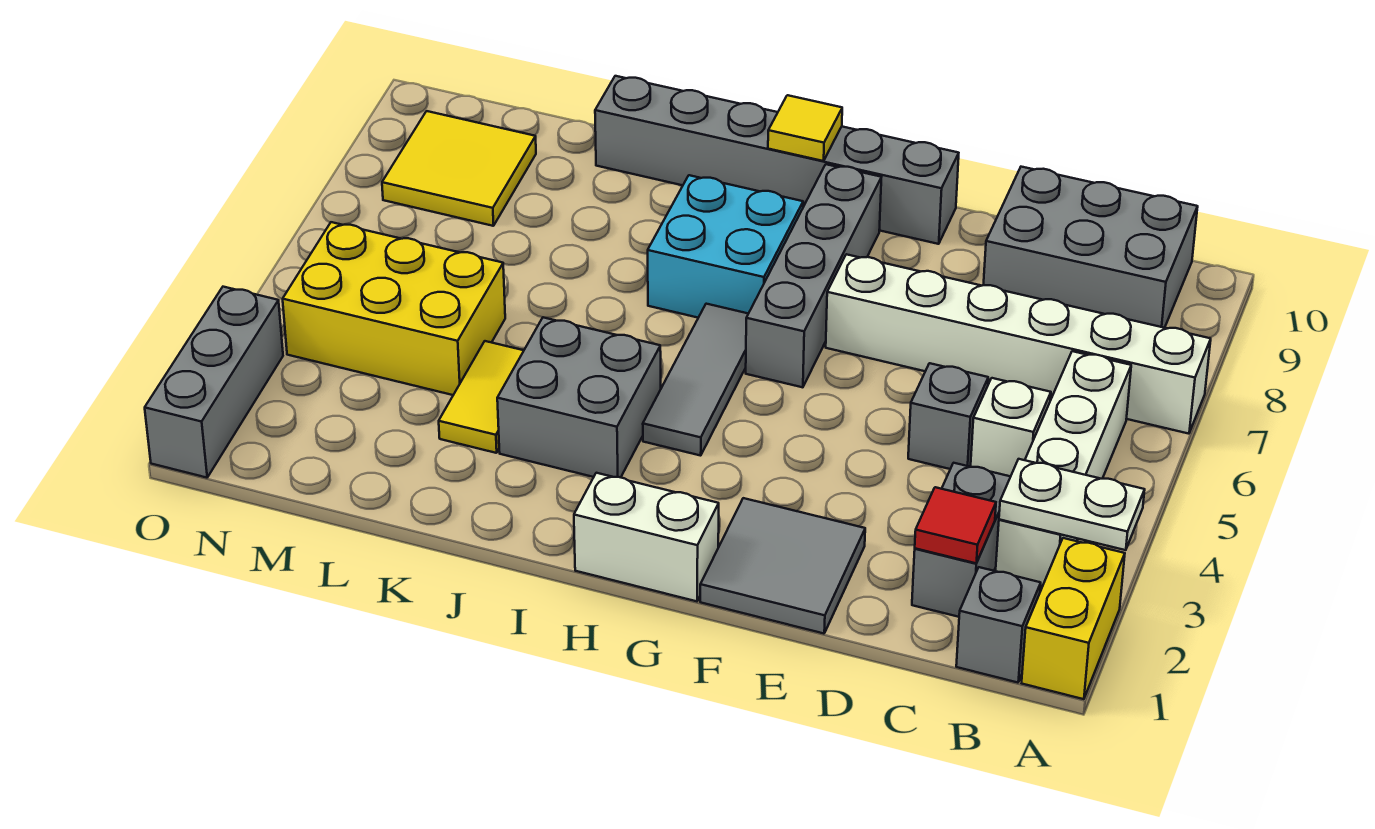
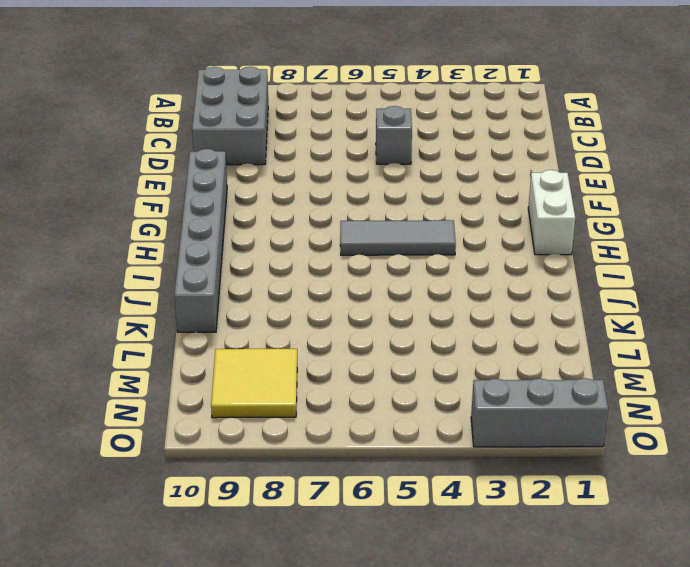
none -> yellow brick A1:A2 level 1
none -> white brick A7:F7 level 1
none -> grey brick B1 level 1

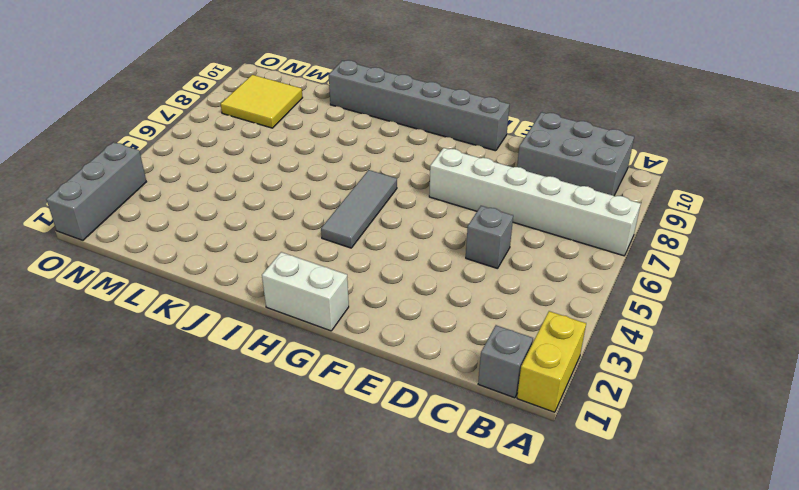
none -> white brick B3:B6 level 1
none -> grey brick C2:C3 level 1
none -> white brick C5 level 1

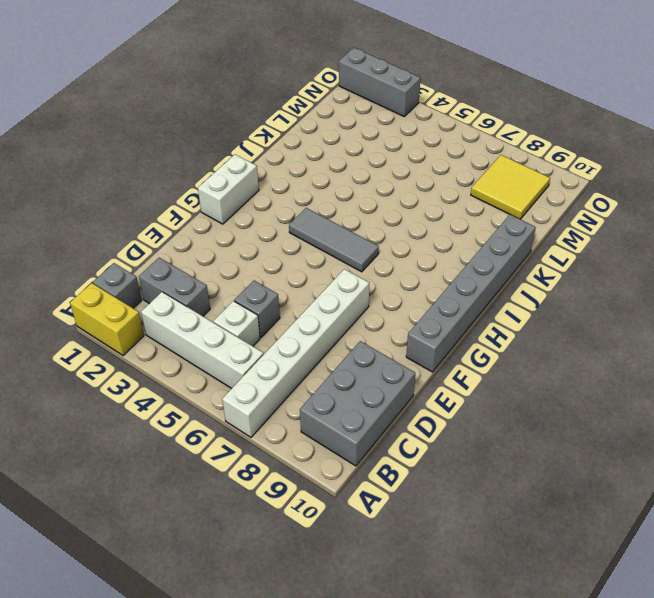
none -> grey tile E1:F2 level 1
none -> grey brick G6:G9 level 1
none -> cyan brick H7:I8 level 1

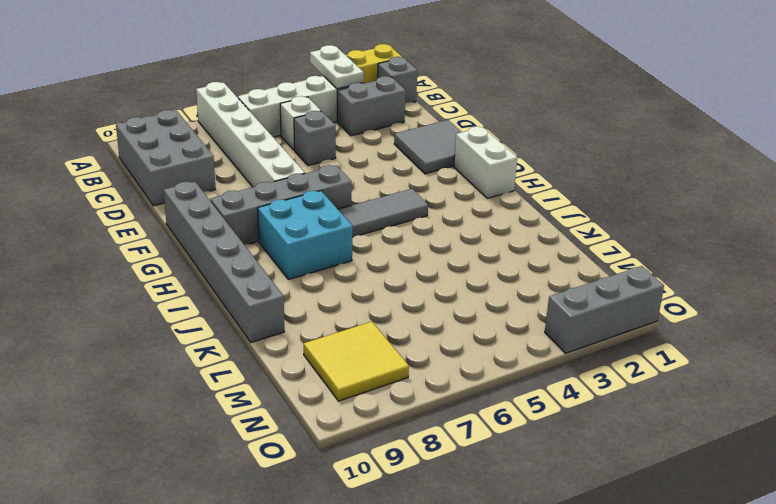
none -> grey brick I3:J4 level 1
none -> yellow tile K3:K4 level 1
none -> yellow brick L4:N5 level 1

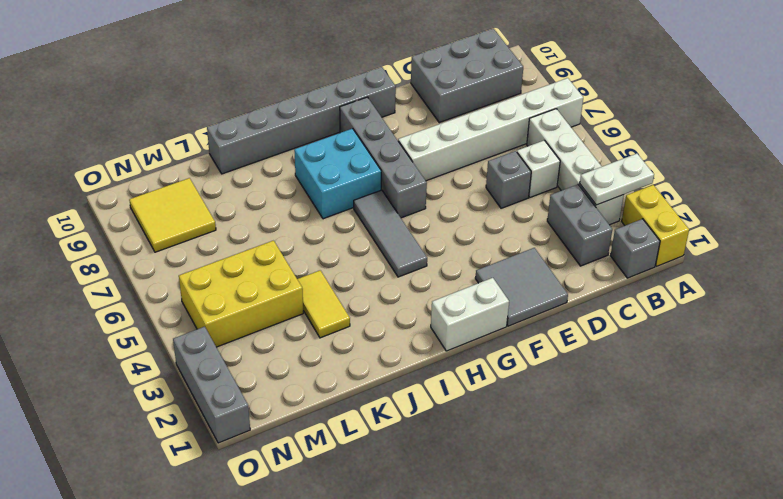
none -> grey brick I3:J4 level 1
none -> red tile C2 level 2
none -> yellow tile H10 level 2

